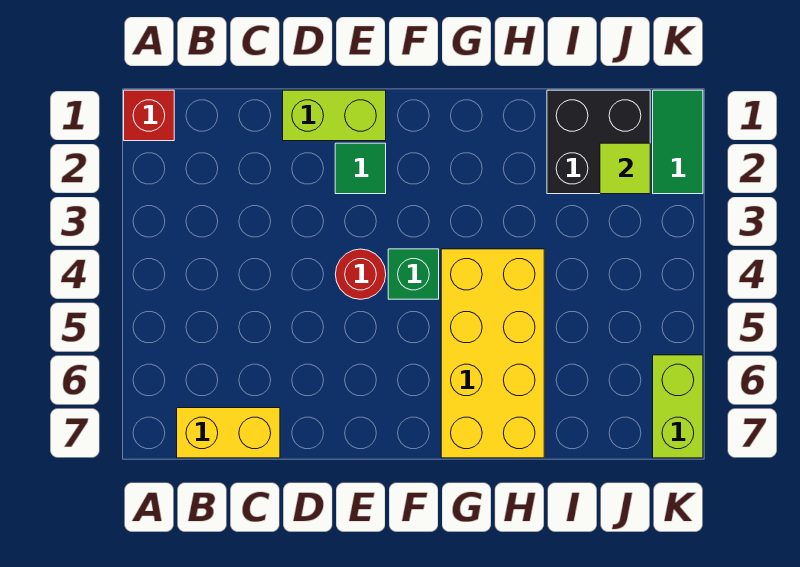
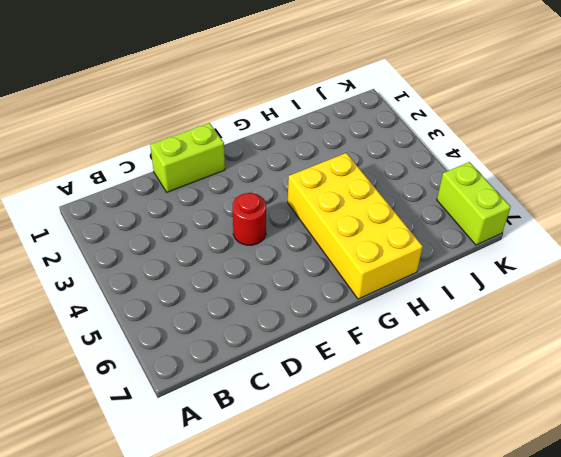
none -> red brick A1 level 1
none -> yellow brick B7:C7 level 1

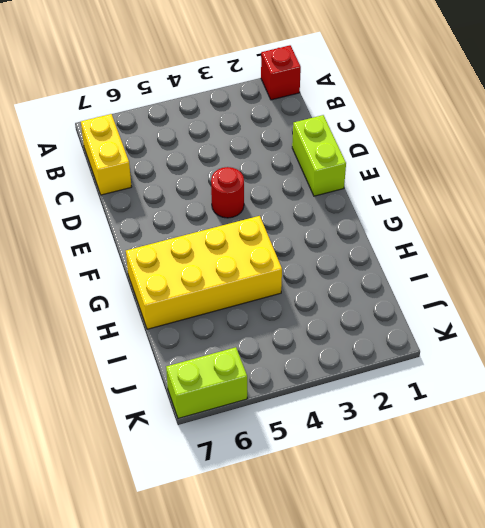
none -> green tile E2 level 1
none -> green brick F4 level 1

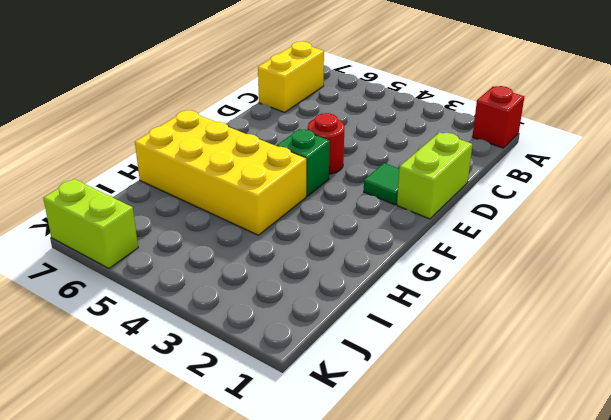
none -> black brick I1:J2 level 1
none -> green tile K1:K2 level 1

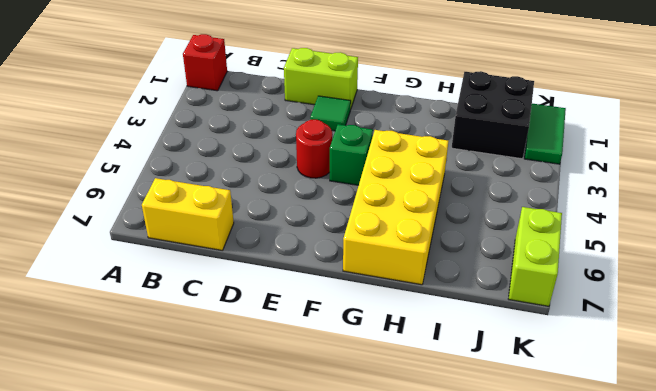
none -> lime tile J2 level 2

